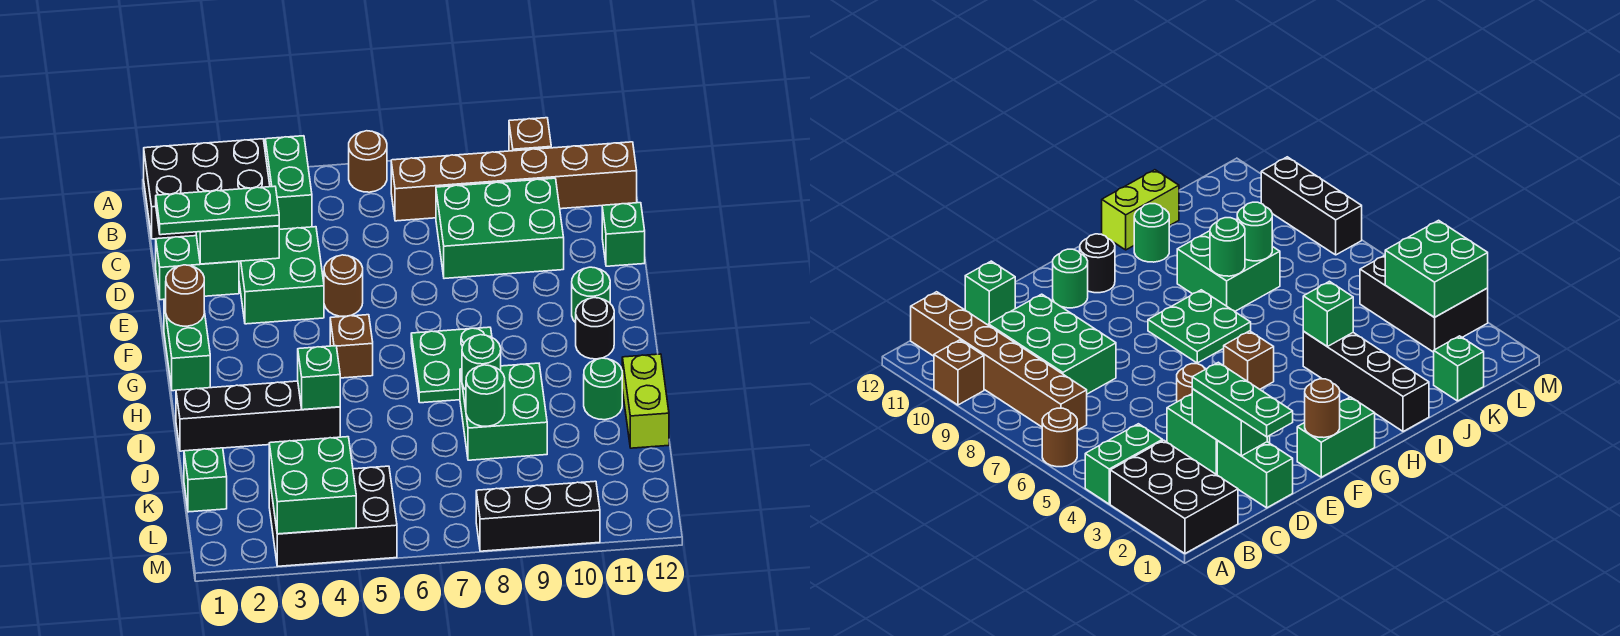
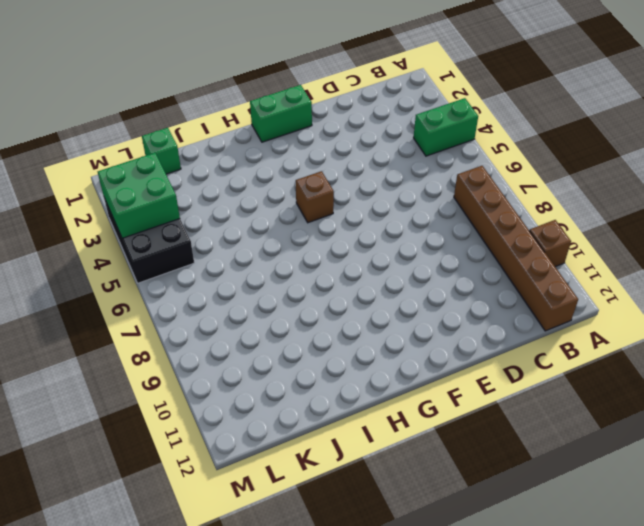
none -> black brick A1:B3 level 1
none -> brown round brick A6 level 1
none -> green brick C8:D10 level 1

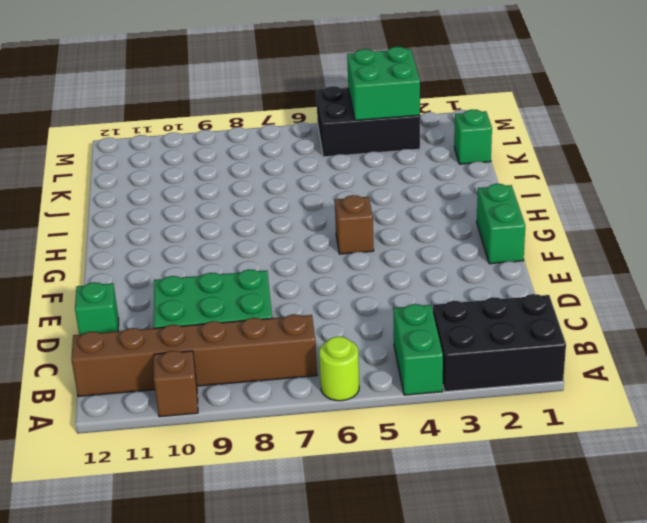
lime round brick A6 level 1 -> brown round brick A6 level 1
none -> green brick D1:D2 level 1
none -> green brick D3:E4 level 1
none -> brown round brick E5 level 1

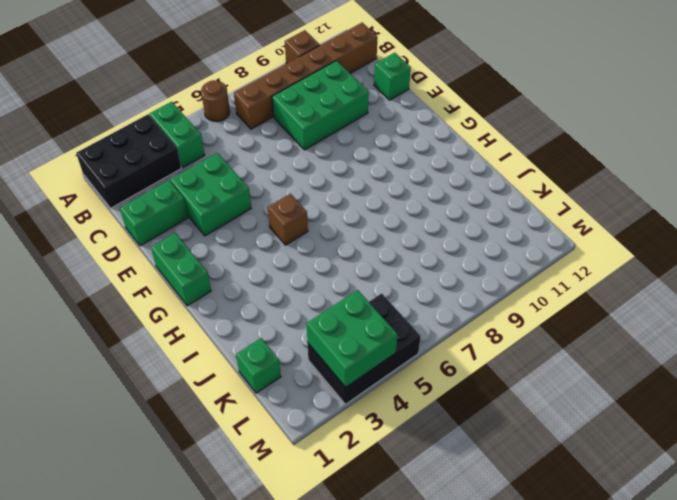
none -> brown round brick E5 level 1
none -> green round brick F11 level 1
none -> green plate G7:H8 level 1

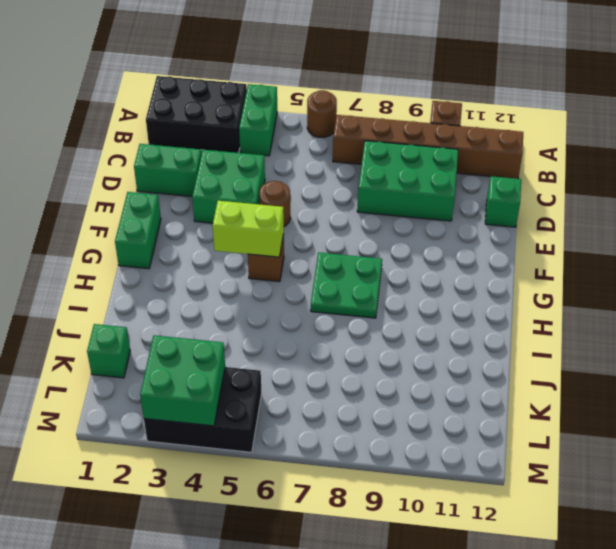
lime brick G4:G5 level 2 -> lime brick I12:J12 level 1
none -> green round brick F11 level 1
none -> black round brick G11 level 1
none -> black brick I1:I4 level 1

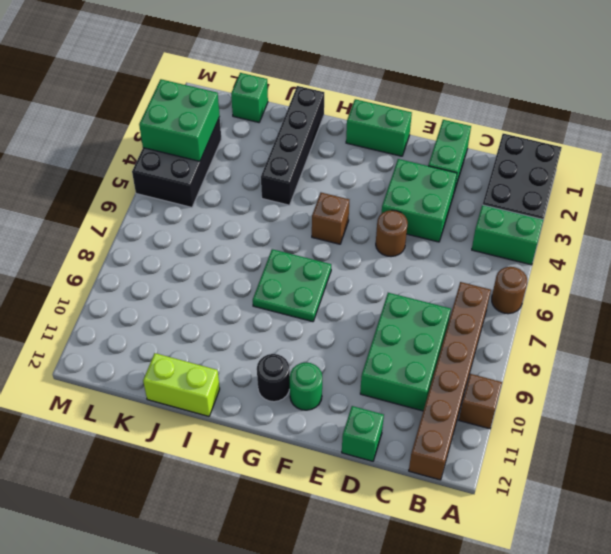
none -> green brick I8:J9 level 1
none -> green round brick I11 level 1
none -> black brick M8:M10 level 1

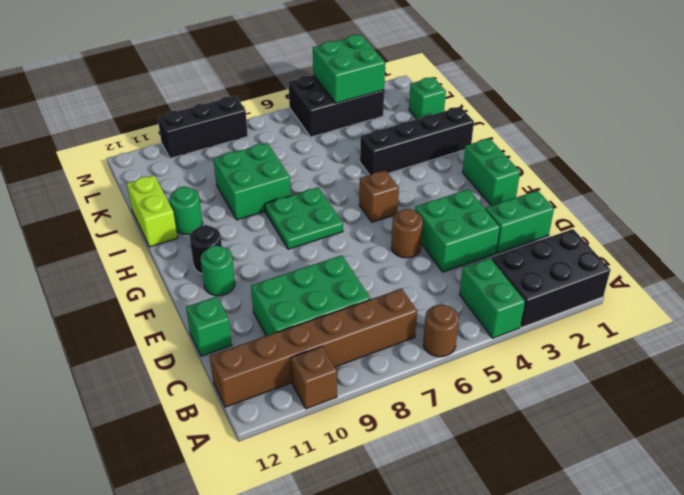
none -> green brick D2:D3 level 2
none -> brown round brick F1 level 2
none -> green brick I4 level 2

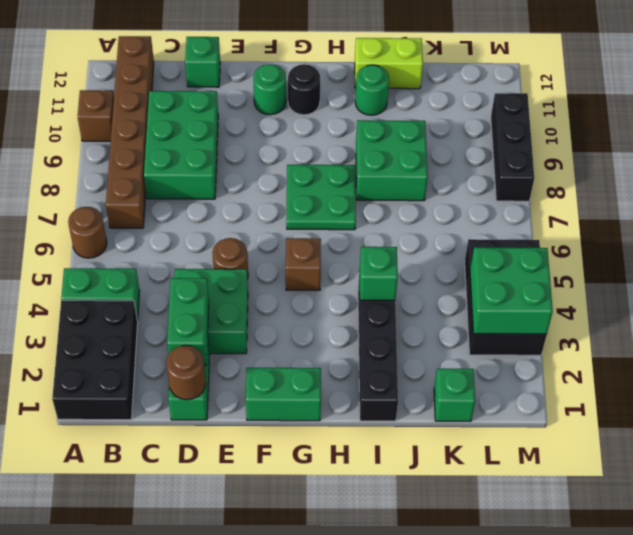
brown round brick D1 level 2 -> brown round brick F1 level 2
none -> green round brick I8 level 2
none -> green round brick J8 level 2
none -> green plate D1:D3 level 3

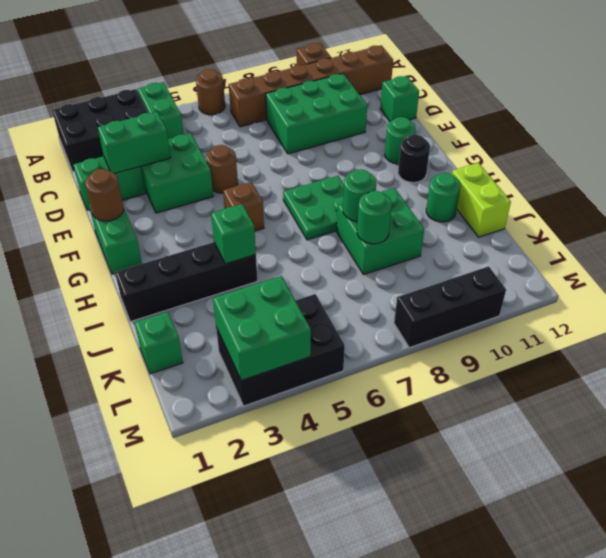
none -> green plate D1:D3 level 3

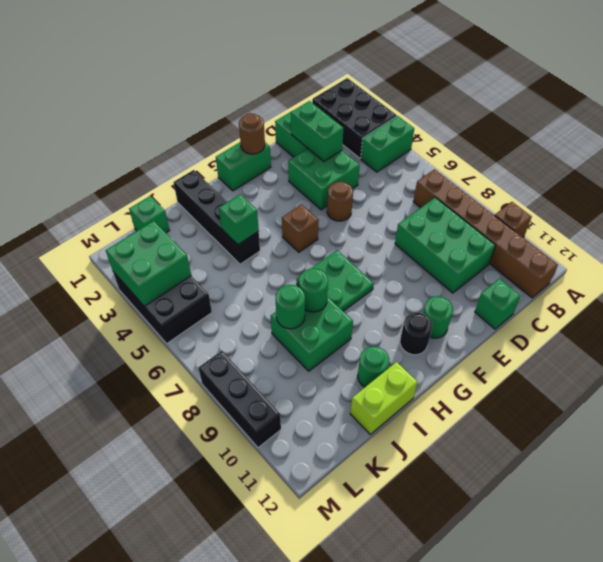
none -> brown round brick A6 level 1
none -> green plate D1:D3 level 3

